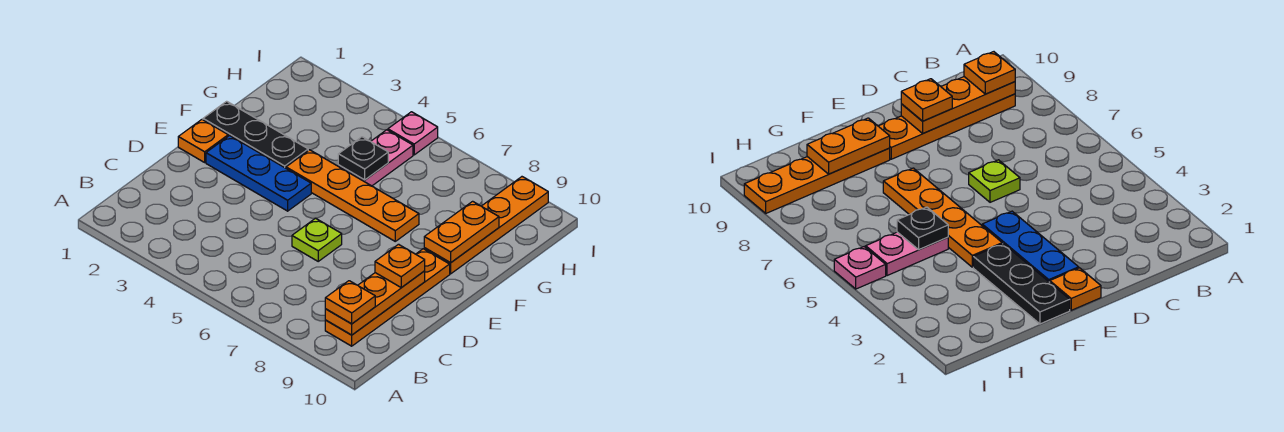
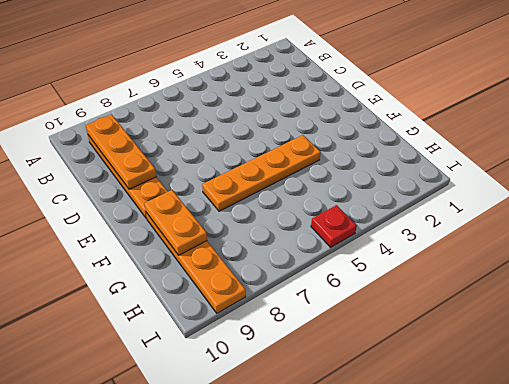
red plate I5 level 1 -> pink plate I5 level 1
none -> lime plate D6 level 1
none -> orange plate E1 level 1
none -> blue plate E2:E4 level 1

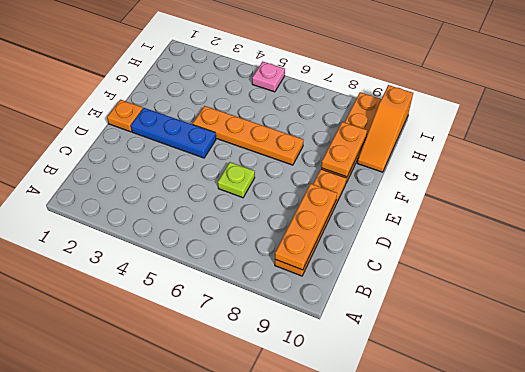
orange slope G10:I10 level 1 top I -> none
none -> black plate F1:F3 level 1
none -> pink plate G5:H5 level 1
none -> black plate G5 level 2

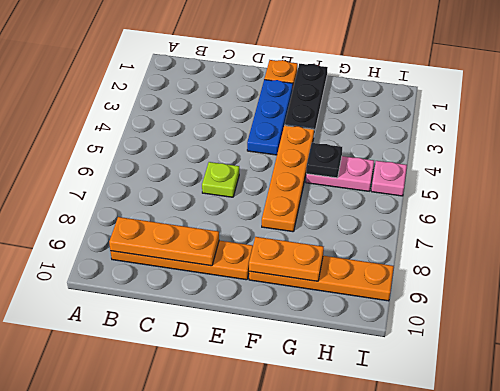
none -> orange plate B9 level 3
none -> orange plate D9 level 3

